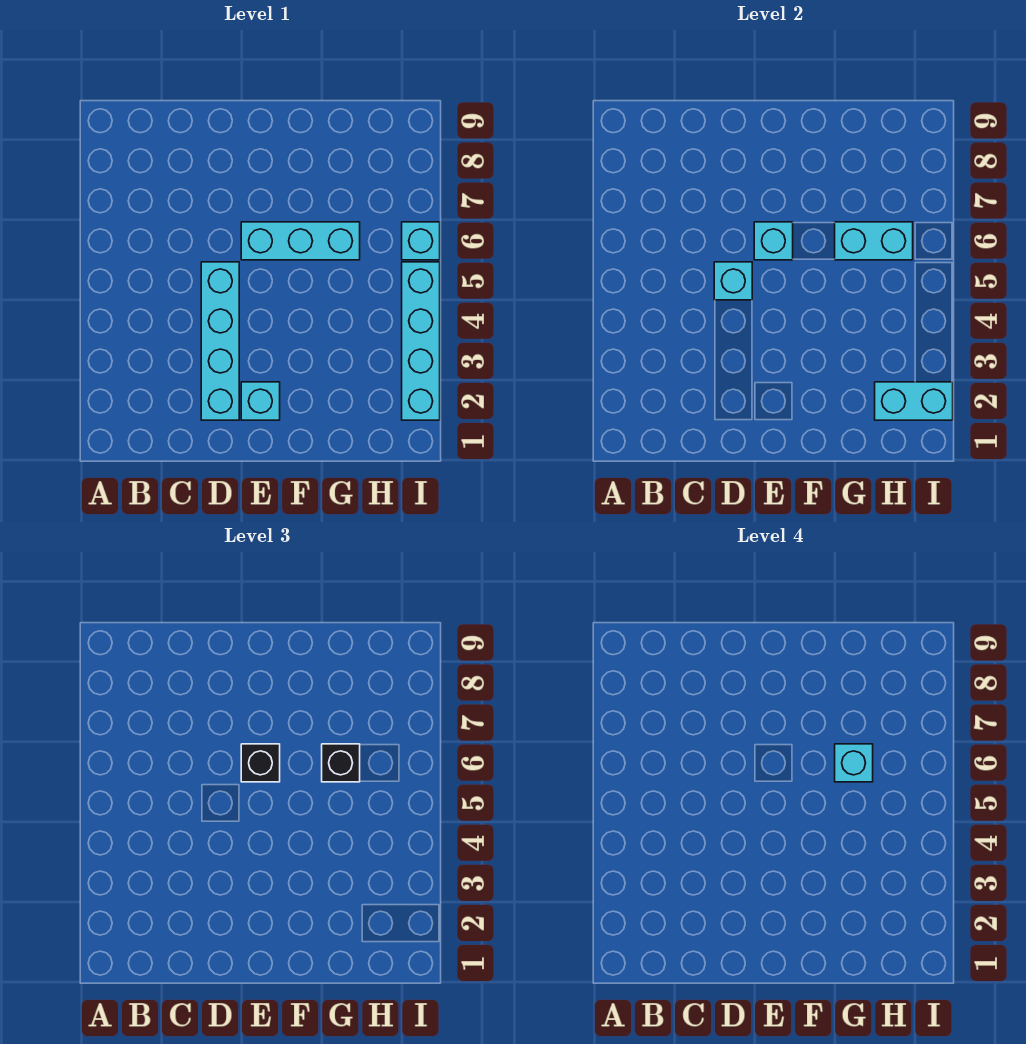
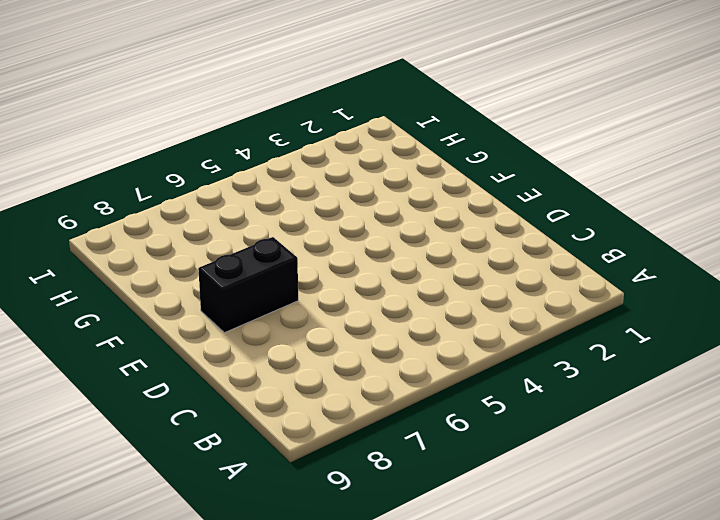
black brick E7:E8 level 1 -> none
none -> cyan brick D2:D5 level 1
none -> cyan brick E2 level 1
none -> cyan brick E6:G6 level 1

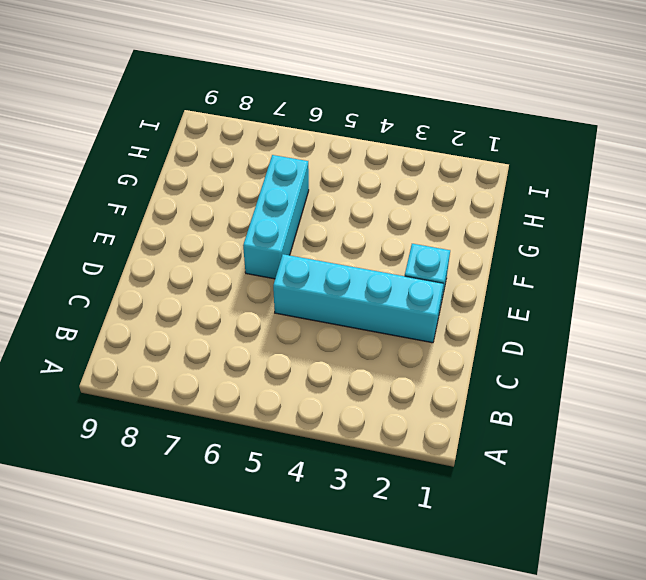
none -> cyan brick I2:I5 level 1
none -> cyan brick I6 level 1
none -> cyan brick D5 level 2

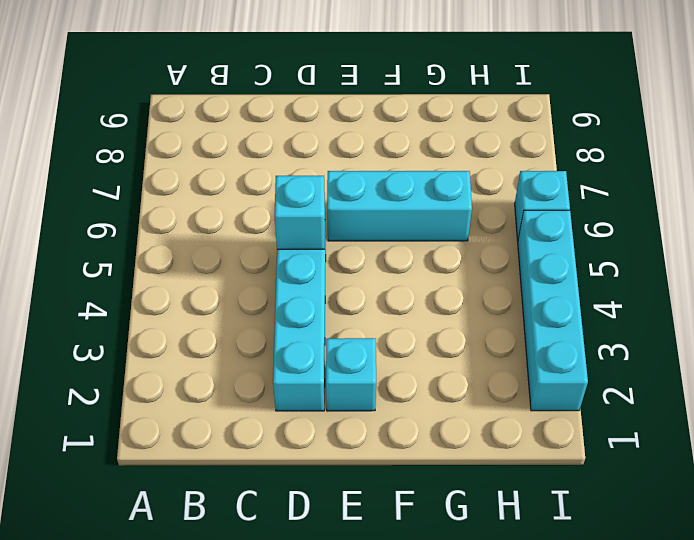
none -> cyan brick E6 level 2
none -> cyan brick G6:H6 level 2
none -> cyan brick H2:I2 level 2

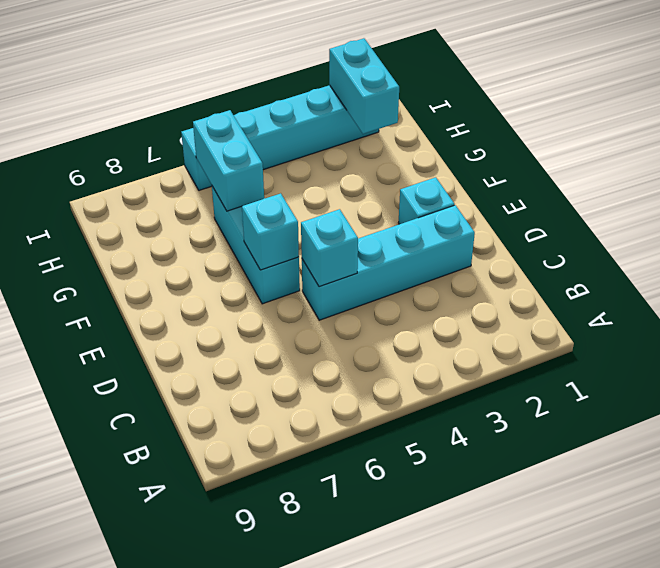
none -> black brick E6 level 3
none -> black brick G6 level 3
none -> cyan brick G6 level 4

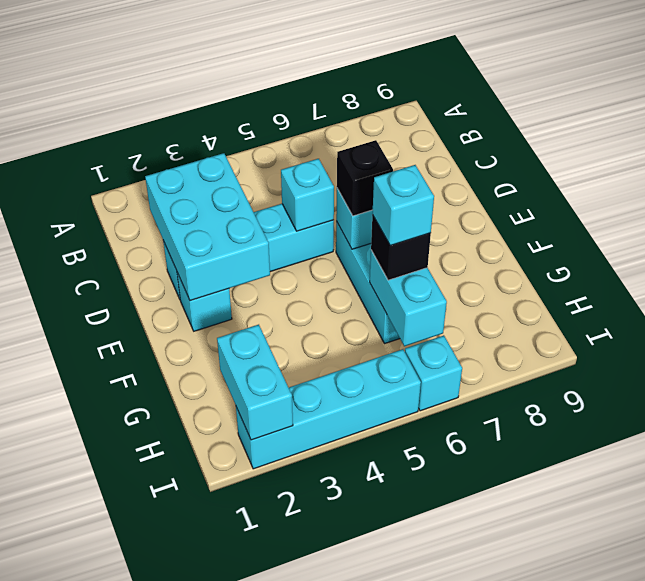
cyan brick C2:E3 level 2 -> none

